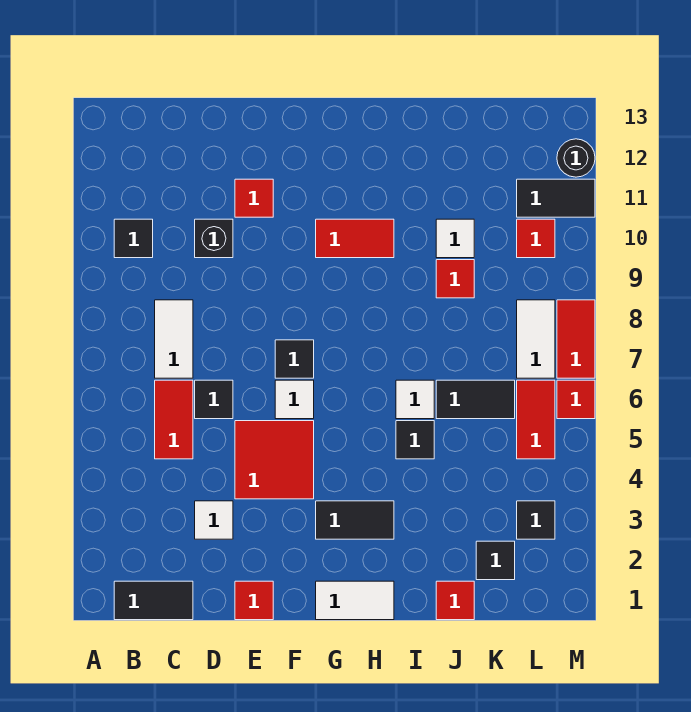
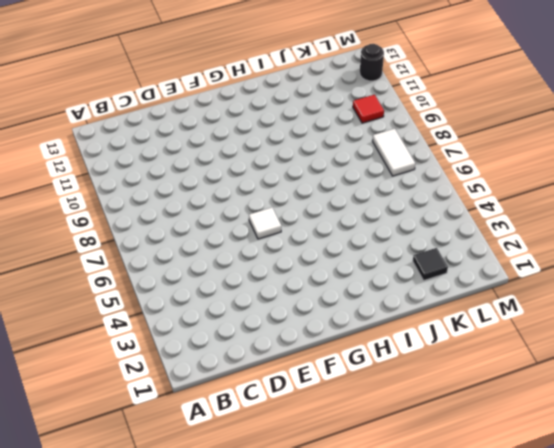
none -> black tile B1:C1 level 1
none -> black tile B10 level 1
none -> red tile C5:C6 level 1
none -> white tile C7:C8 level 1

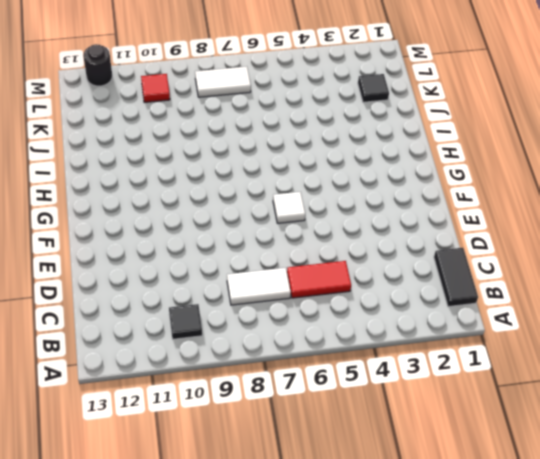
none -> white tile D3 level 1
none -> black tile D6 level 1
none -> black brick D10 level 1
none -> red tile E1 level 1

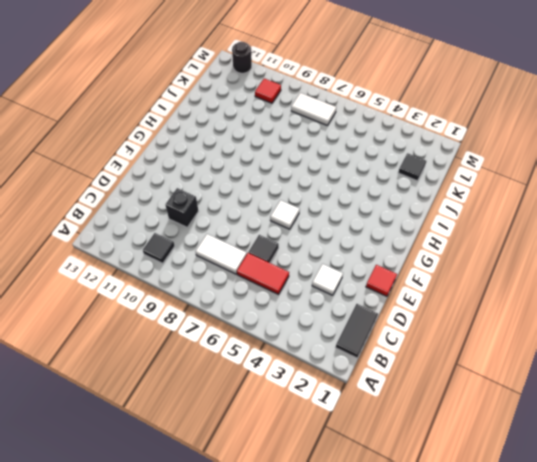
none -> red tile E4:F5 level 1
none -> red tile E11 level 1
none -> black tile F7 level 1
none -> white tile G1:H1 level 1

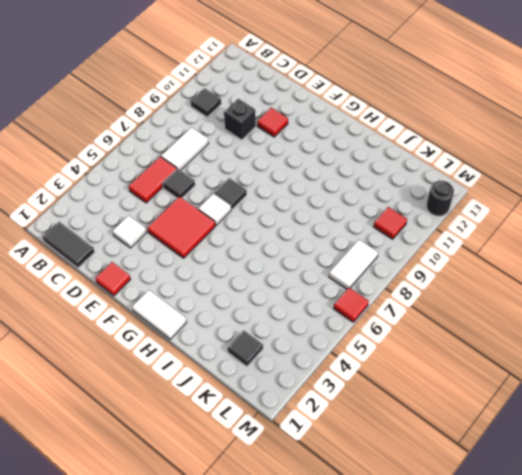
none -> black tile G3:H3 level 1
none -> red tile G10:H10 level 1
none -> black tile I5 level 1
none -> white tile I6 level 1

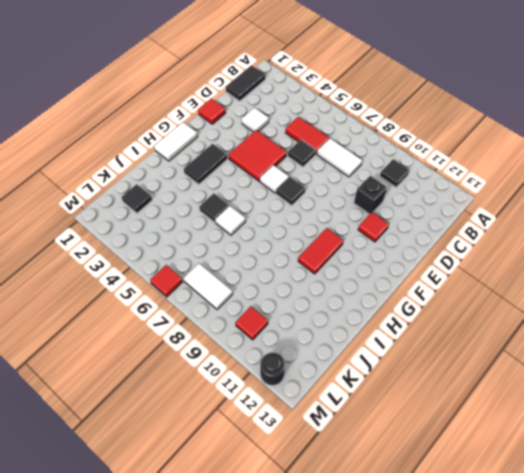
none -> red tile J1 level 1
none -> black tile J6:K6 level 1
none -> red tile J9 level 1
none -> white tile J10 level 1

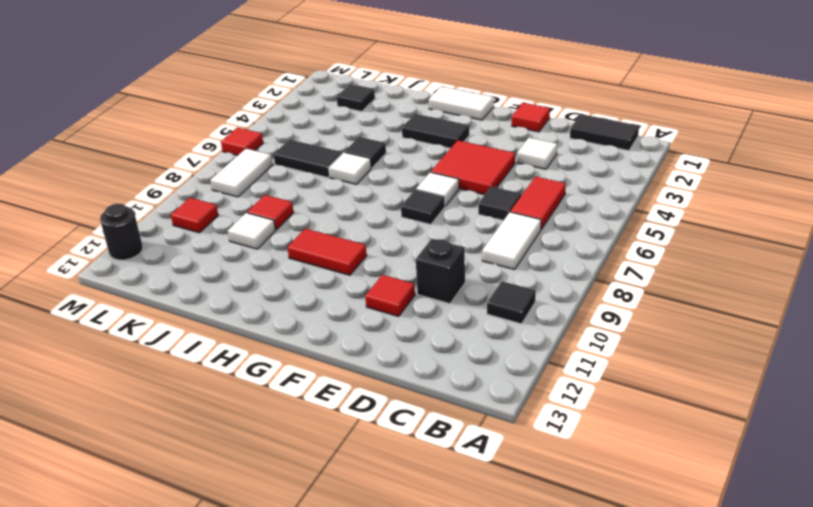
none -> red tile J1 level 1
none -> black tile L3 level 1
none -> red tile L5:L6 level 1
none -> black tile L11:M11 level 1

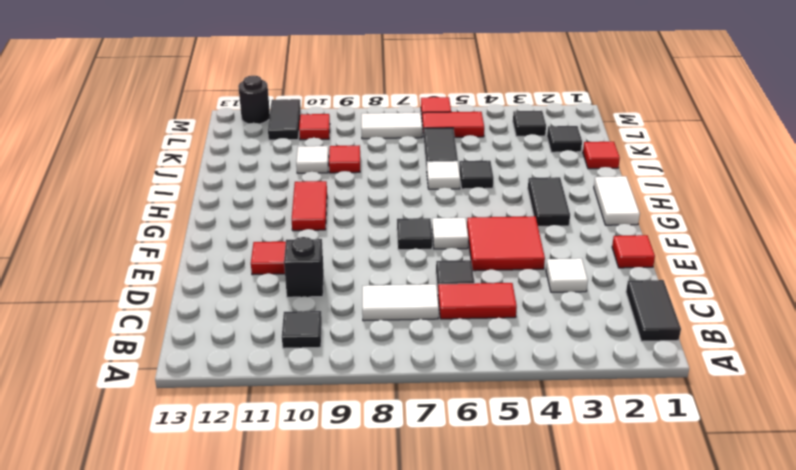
none -> red tile M7:M8 level 1

